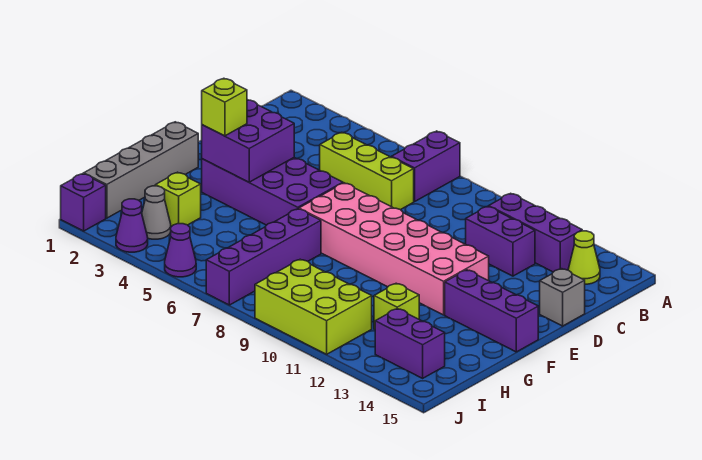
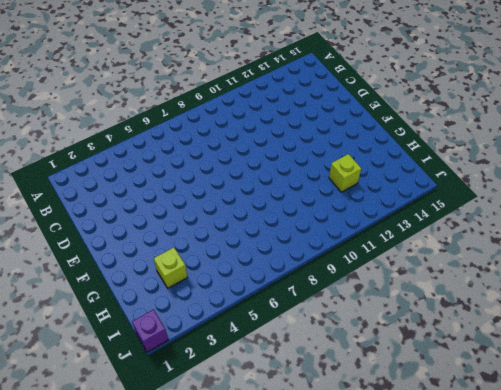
none -> purple brick A7:B7 level 1
none -> purple brick B11:B13 level 1
none -> lime cone B14 level 1

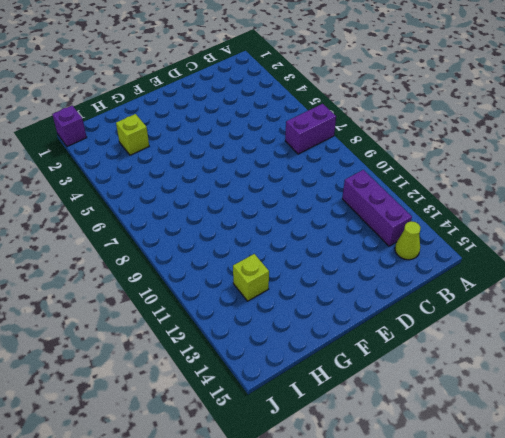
none -> lime brick C5:C7 level 1
none -> purple brick C11:C12 level 1
none -> grey brick D15 level 1

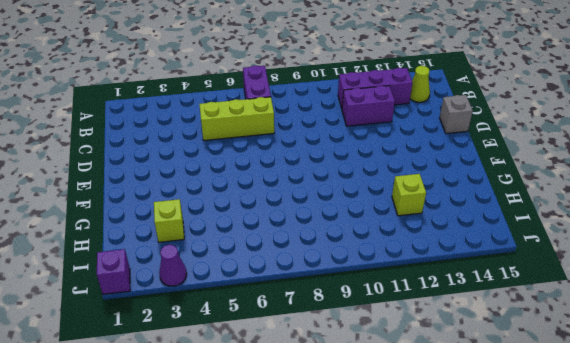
none -> purple brick E3:F6 level 1
none -> pink brick E7:F12 level 1
none -> grey brick F1:I1 level 1

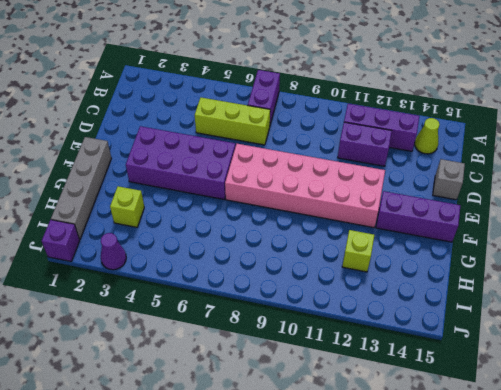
none -> purple brick G7:J7 level 1
none -> grey cone I3 level 1
none -> lime brick I9:J11 level 1

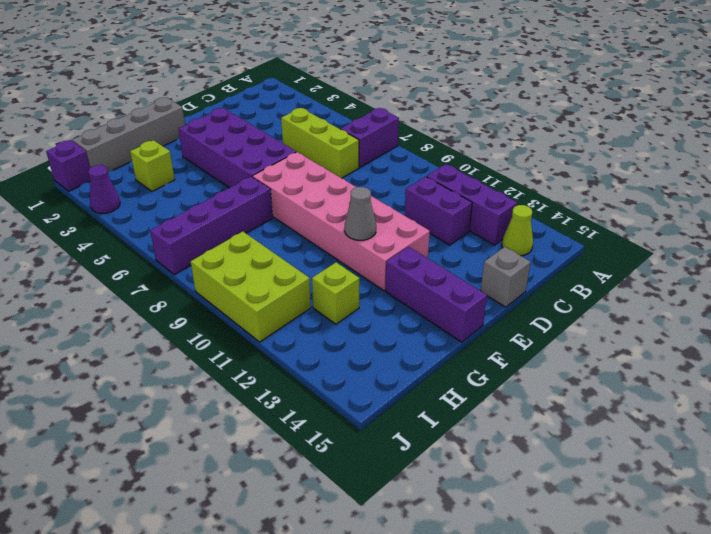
grey cone F11 level 2 -> grey cone I3 level 1
none -> purple brick I13:I14 level 1
none -> purple cone J5 level 1
none -> purple brick E3:F4 level 2

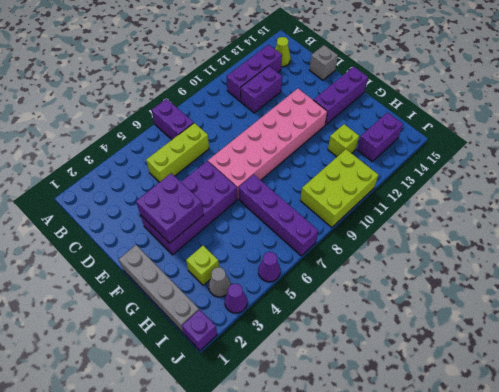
none -> lime brick F3 level 3

